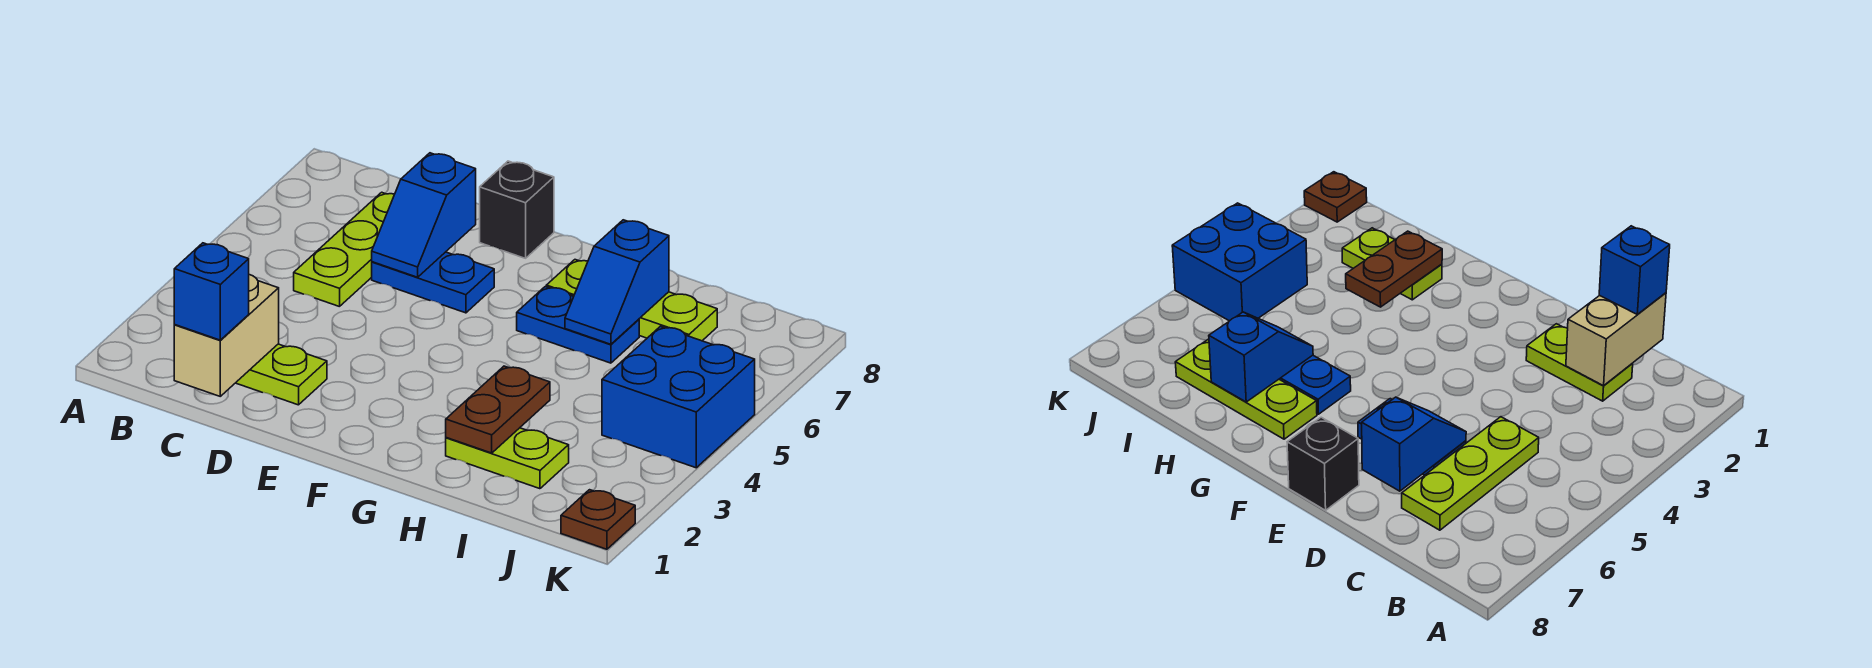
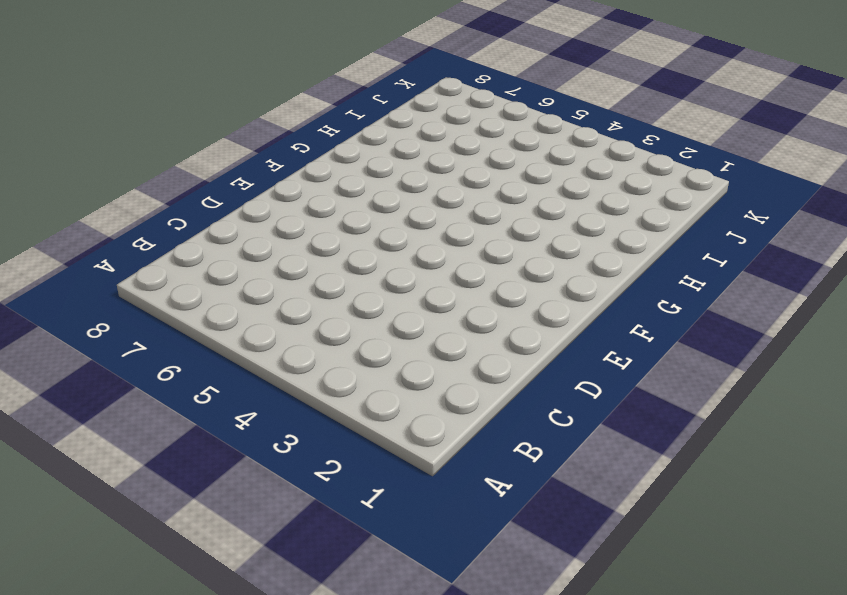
none -> lime plate C2:D2 level 1
none -> lime plate C5:C7 level 1
none -> blue plate D6:E6 level 1

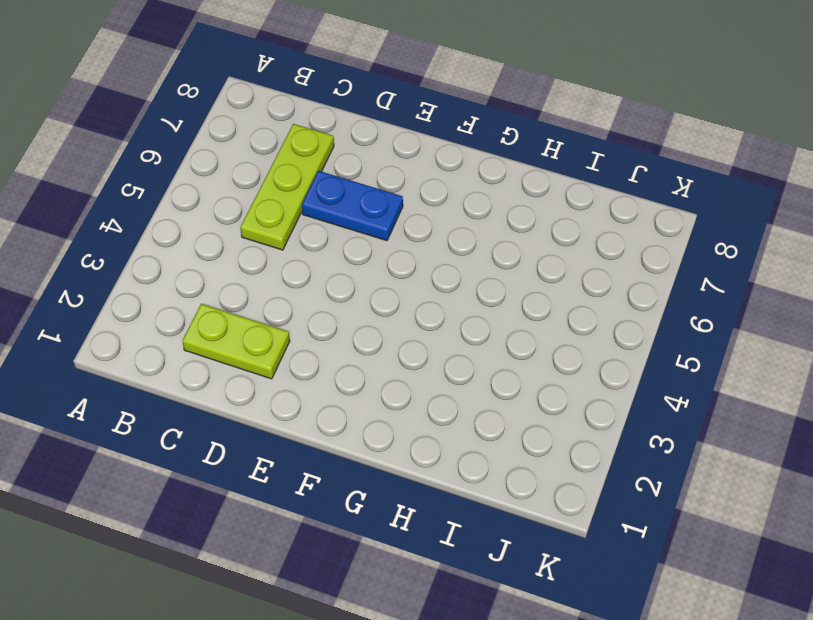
none -> black brick E8 level 1
none -> blue plate G6:H6 level 1
none -> lime plate G7:I7 level 1

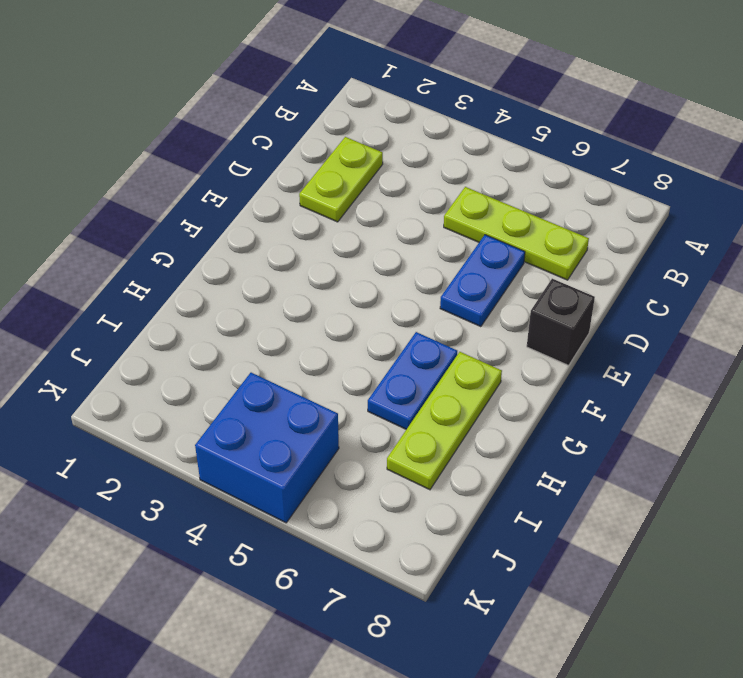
none -> lime plate H2:I2 level 1
none -> brown plate K1 level 1
none -> tan brick C1:C2 level 2

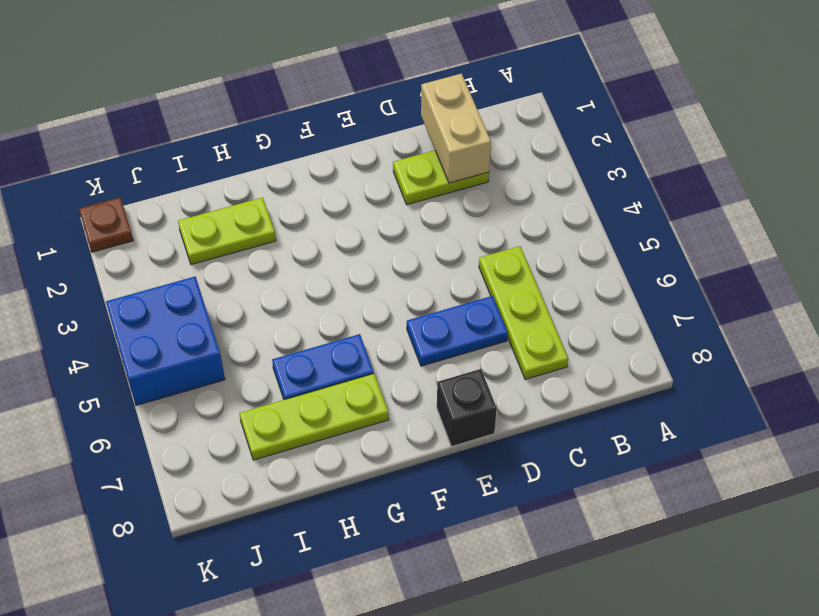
none -> blue slope D6:D7 level 2 top 7
none -> brown plate H2:H3 level 2
none -> blue slope H6:H7 level 2 top 7

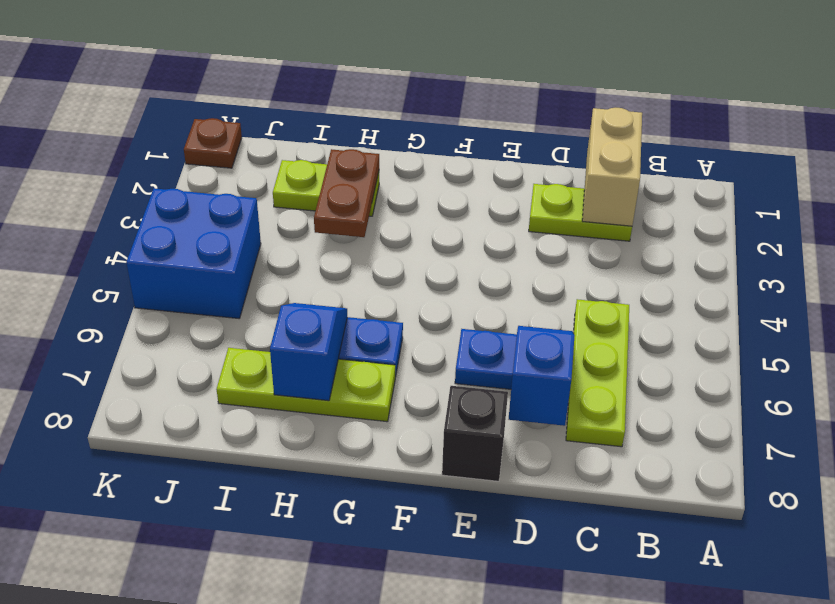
none -> blue brick C1 level 3

